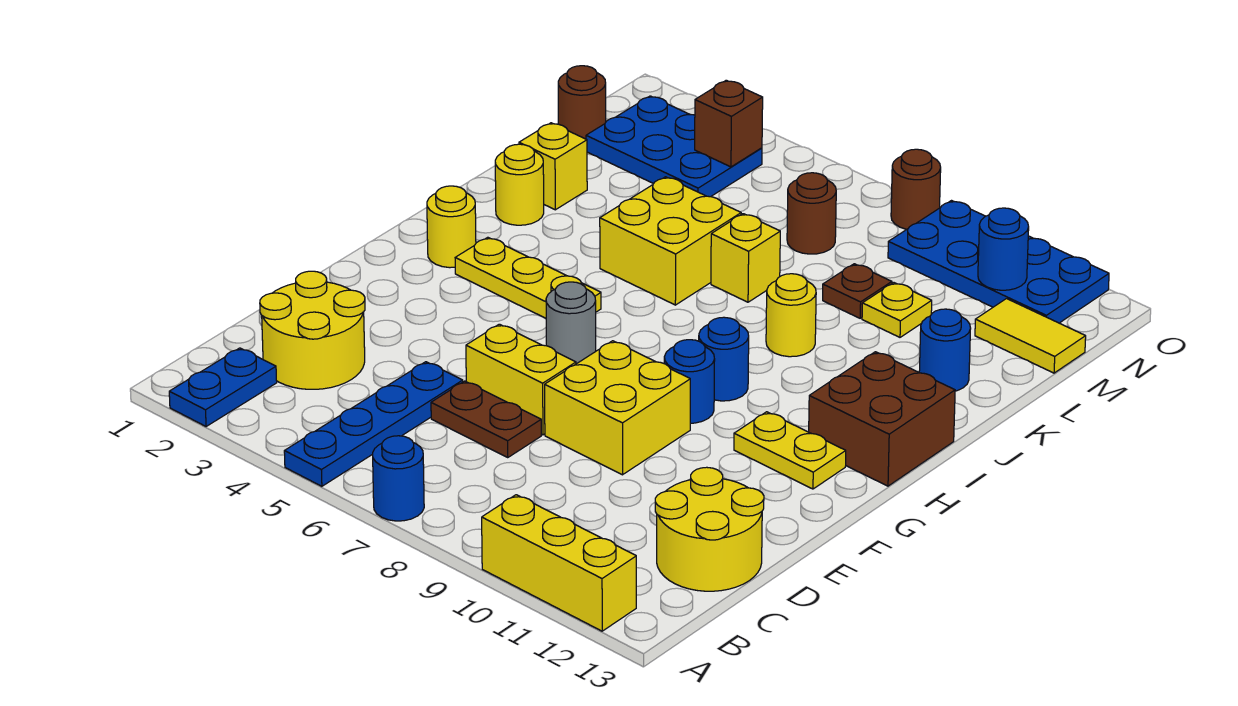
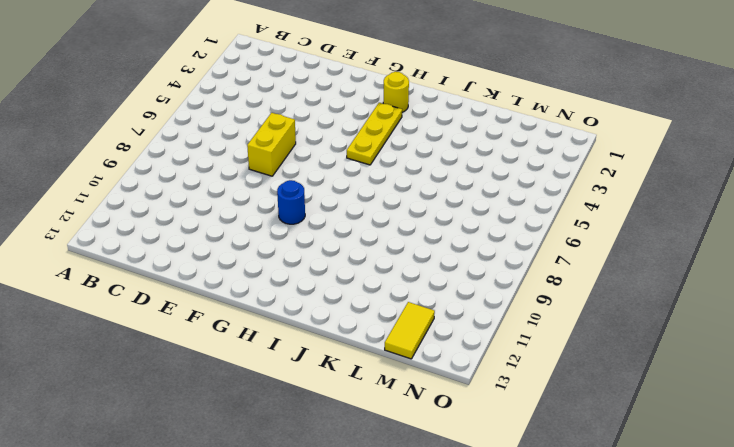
none -> blue plate A2:B2 level 1
none -> blue plate A5:D5 level 1
none -> blue round brick A7 level 1
none -> yellow brick A10:A12 level 1

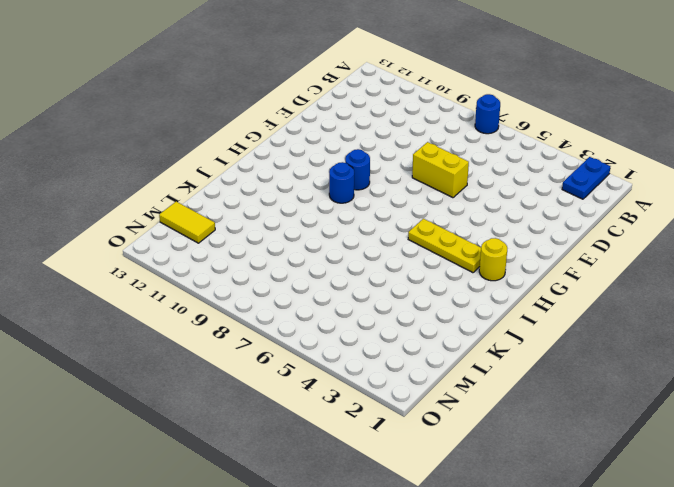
none -> blue plate A5:D5 level 1
none -> yellow brick A10:A12 level 1
none -> yellow round brick C2:D3 level 1
none -> yellow round brick C12:D13 level 1

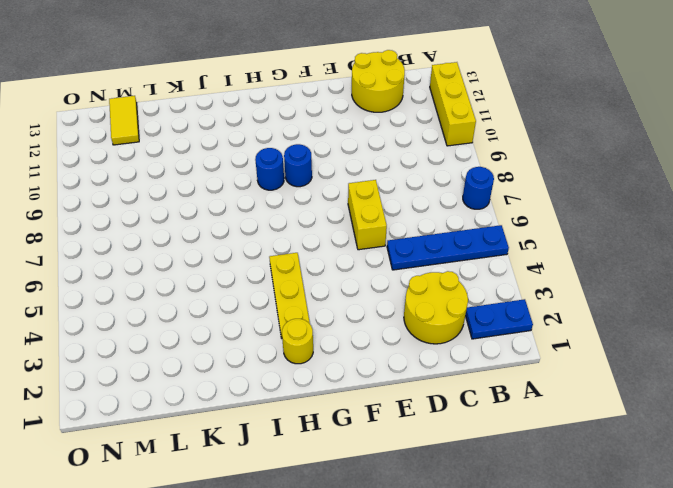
none -> brown plate D6:D7 level 1
none -> yellow brick E8:F9 level 1
none -> grey round brick G6 level 1
none -> yellow plate G11:G12 level 1

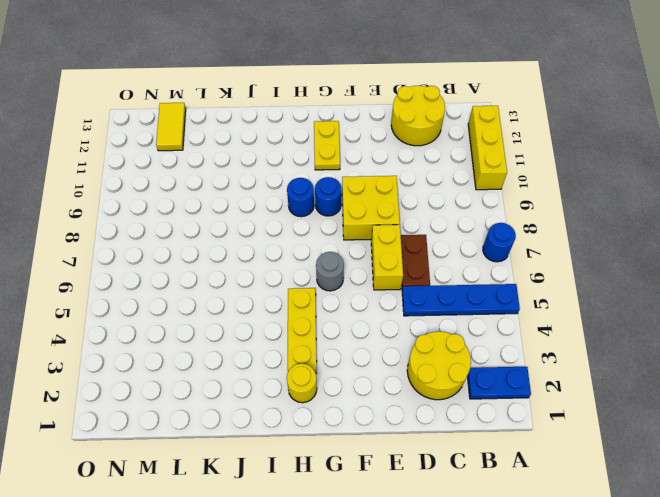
none -> brown brick H12:I13 level 1
none -> yellow round brick J2 level 1
none -> yellow brick J5:K6 level 1
none -> yellow round brick J9 level 1

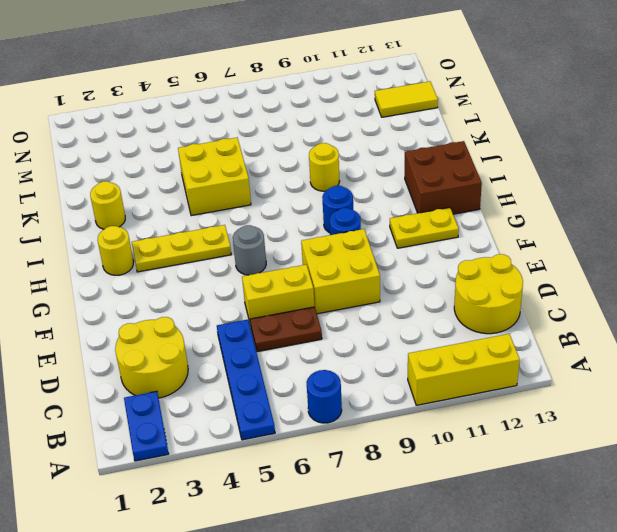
none -> yellow brick K2 level 1
none -> yellow brick K7 level 1
none -> blue round brick K12 level 1
none -> brown plate L9 level 1

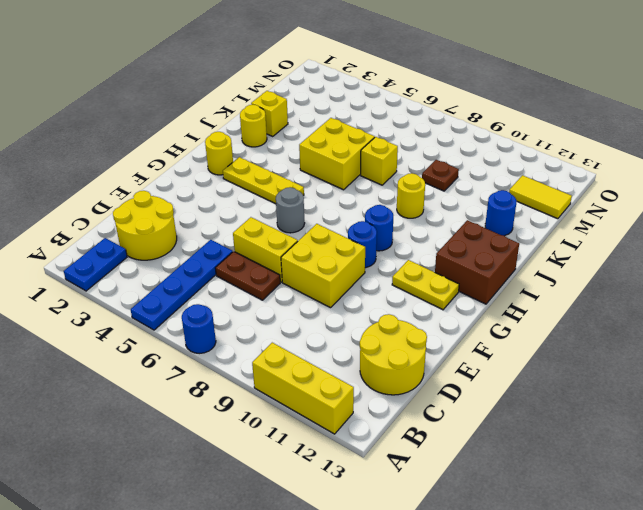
none -> yellow plate L10 level 1
none -> brown round brick M1 level 1
none -> blue plate M2:N4 level 1
none -> brown round brick M7 level 1

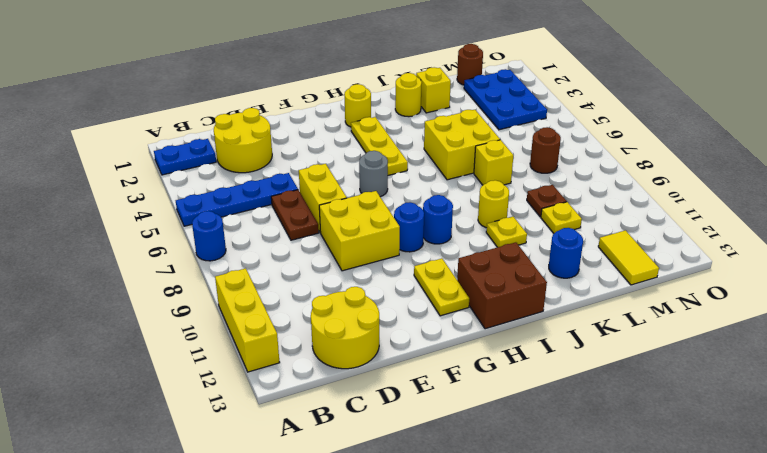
yellow plate J10 level 1 -> none
none -> blue plate N9:O12 level 1
none -> brown round brick O8 level 1
none -> brown brick N4 level 2
none -> blue round brick N11 level 2

